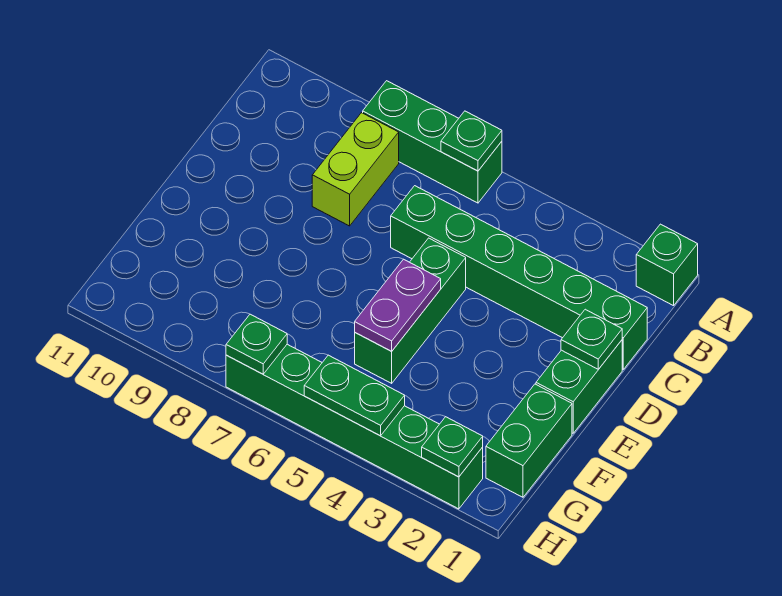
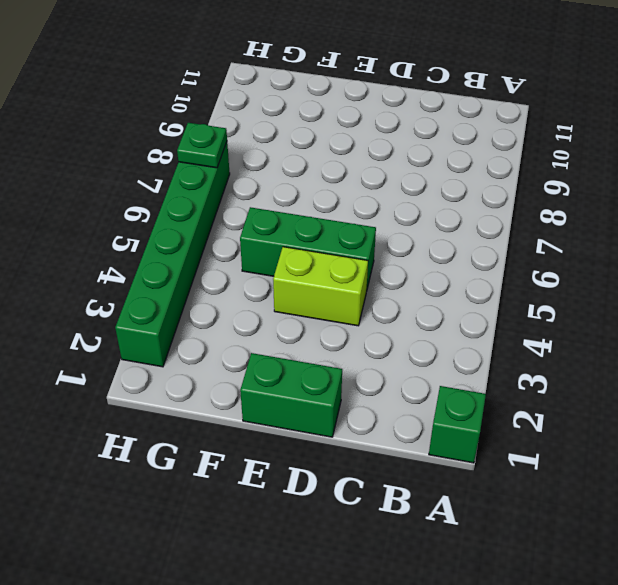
lime brick D4:E4 level 1 -> lime brick B8:C8 level 1
none -> green brick A6:A8 level 1
none -> green brick C1:C6 level 1
none -> green brick F1:G1 level 1

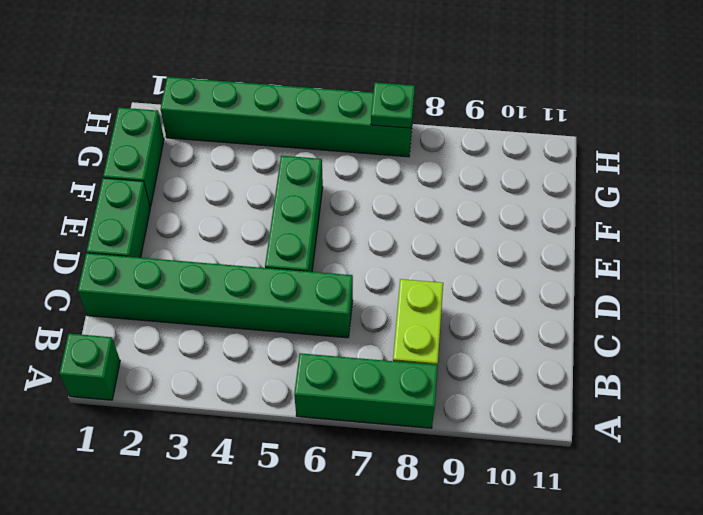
none -> green plate A6 level 2
none -> green plate D1 level 2
none -> purple plate E5:F5 level 2

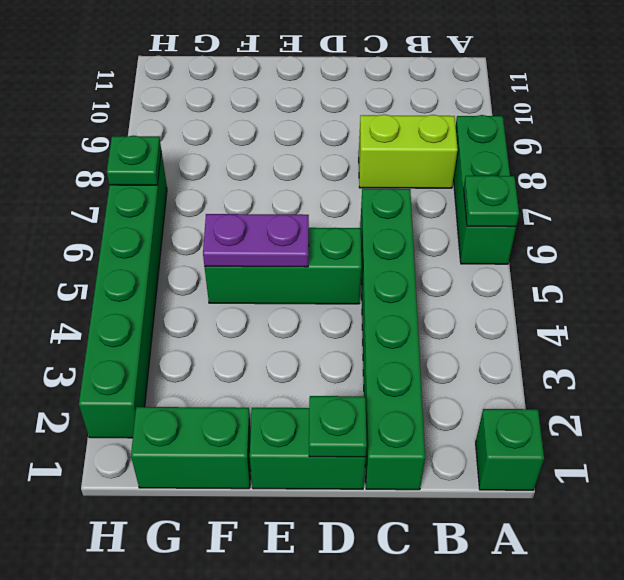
none -> green plate H2 level 2
none -> green plate H4:H5 level 2

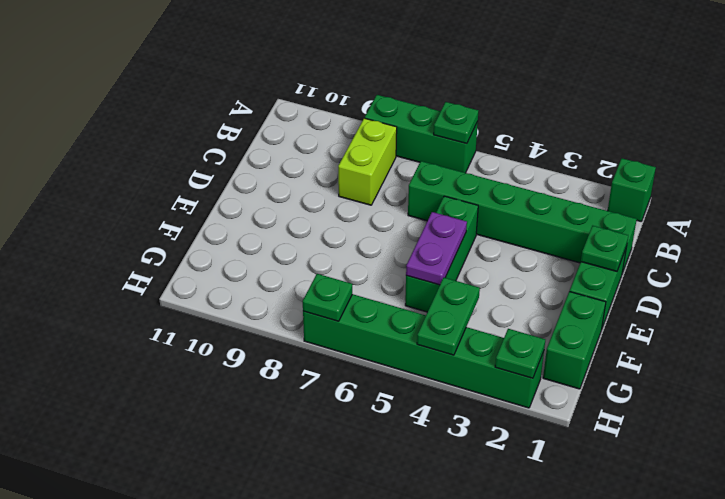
green plate G4:H4 level 2 -> green plate H4:H5 level 2

